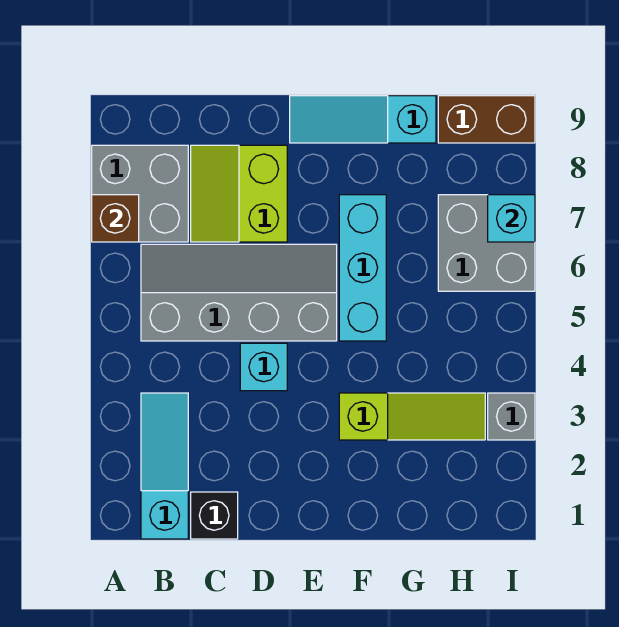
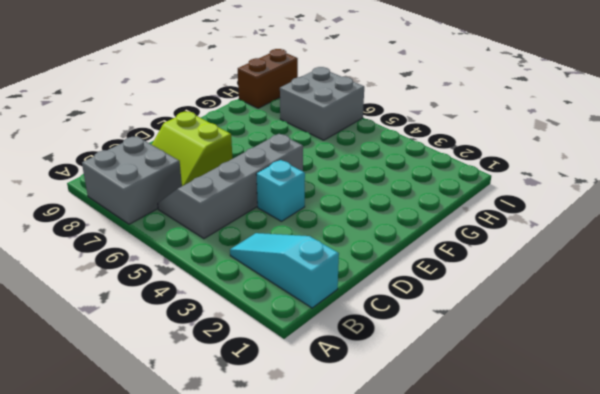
none -> black brick C1 level 1
none -> cyan slope E9:G9 level 1 top G
none -> lime slope F3:H3 level 1 top F

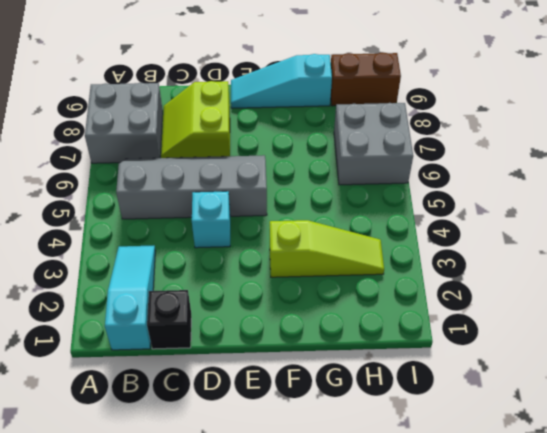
none -> cyan brick F5:F7 level 1
none -> grey brick I3 level 1
none -> brown brick A7 level 2

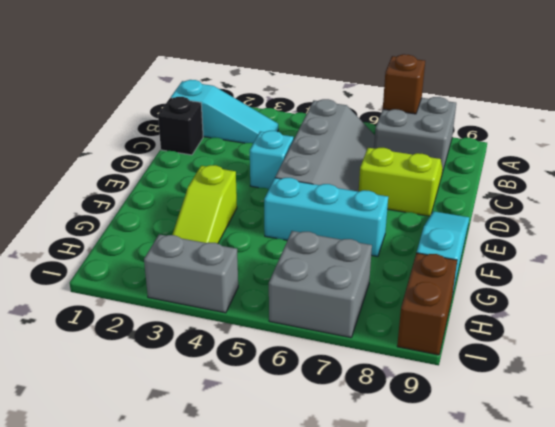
grey brick I3:I4 level 1 -> grey brick I3 level 1
none -> cyan brick I7 level 2

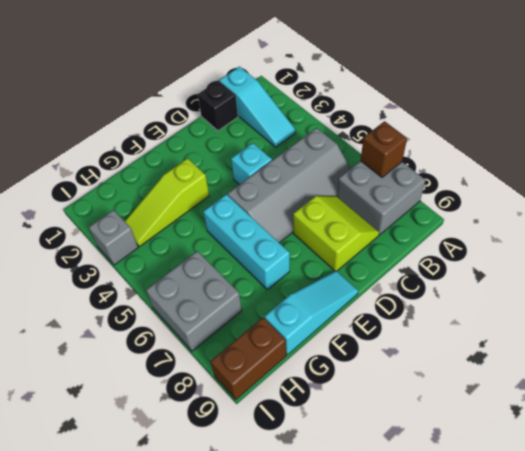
none -> cyan brick I7 level 2

